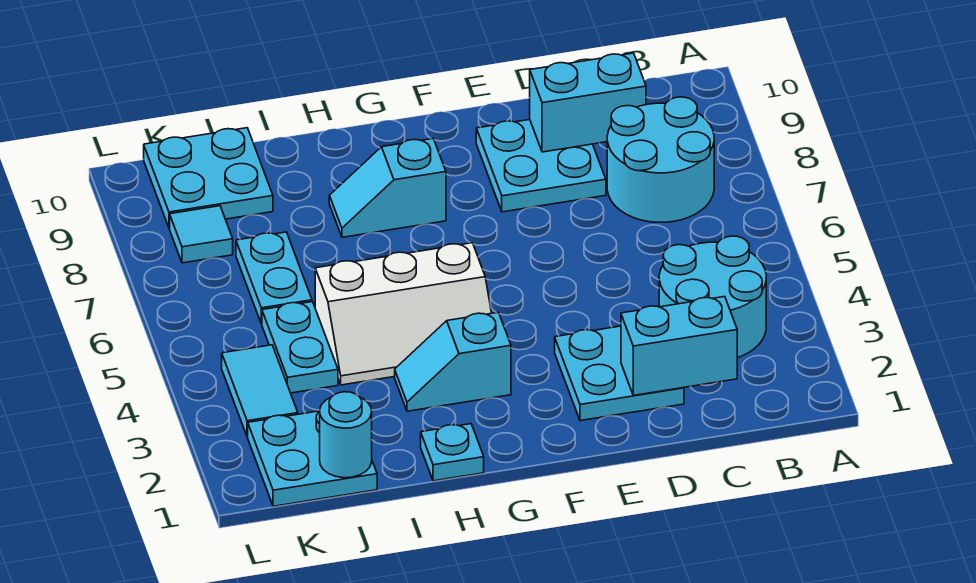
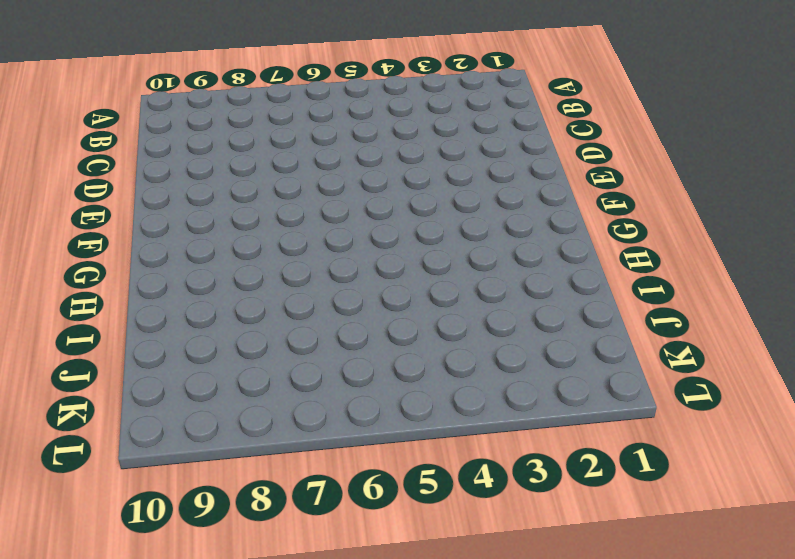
none -> cyan round brick B3:C4 level 1
none -> cyan round brick B7:C8 level 1
none -> cyan plate D2:E3 level 1

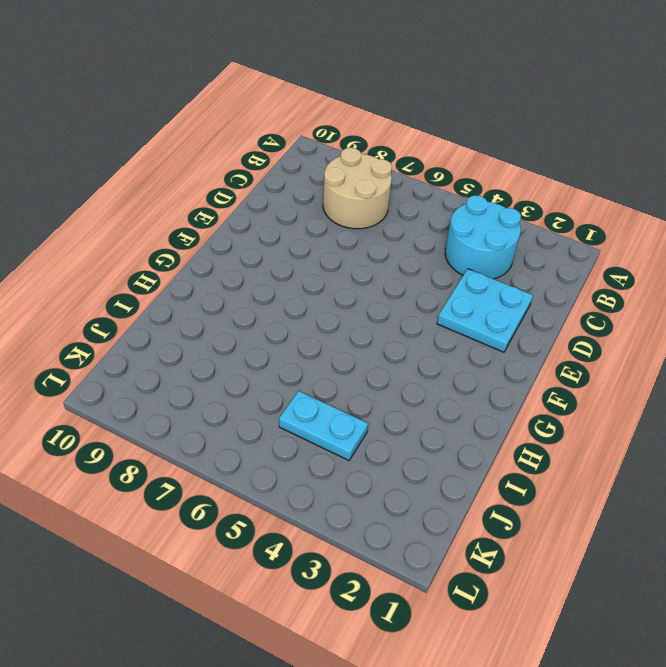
tan round brick B7:C8 level 1 -> cyan round brick B7:C8 level 1
none -> cyan plate D8:E9 level 1
none -> cyan slope G3:H3 level 1 top G
none -> white slope G4:I5 level 1 top 5

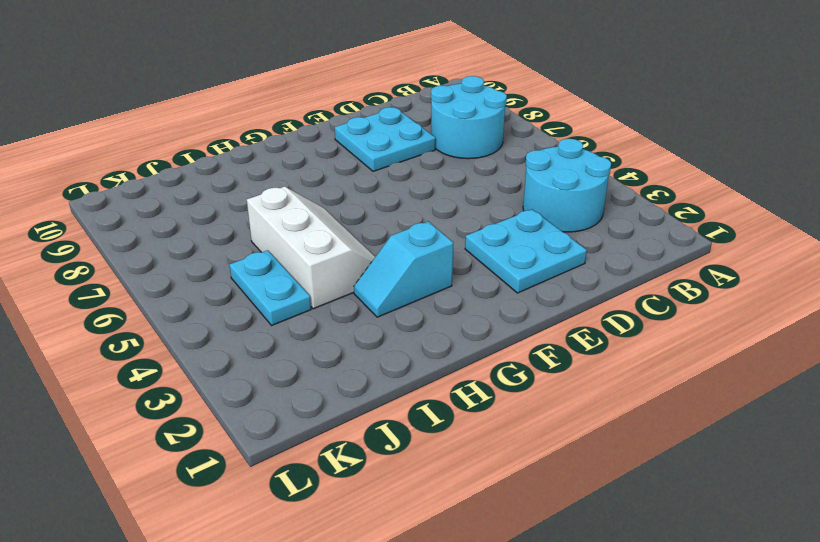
white slope H4:I6 level 1 top I -> white slope G4:I5 level 1 top 5
none -> cyan slope G8:H8 level 1 top G
none -> cyan plate H1 level 1
none -> cyan plate J1:K2 level 1

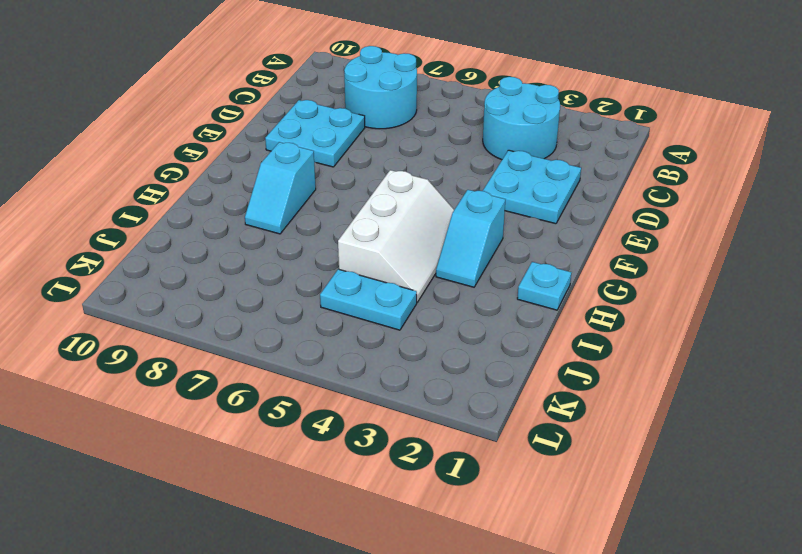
none -> cyan plate J1:K2 level 1
none -> cyan plate J6:J7 level 1
none -> cyan plate J9:K10 level 1

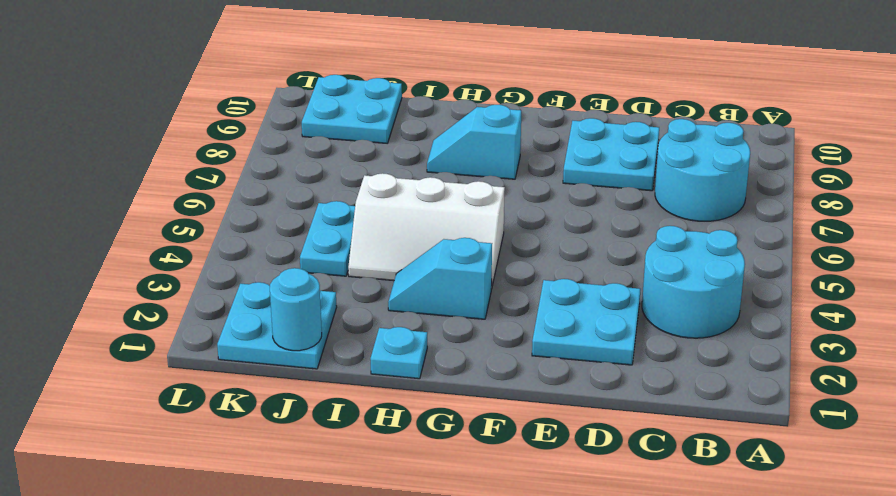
none -> cyan plate J6:J7 level 1
none -> cyan tile K3:K4 level 1
none -> cyan tile K8 level 1

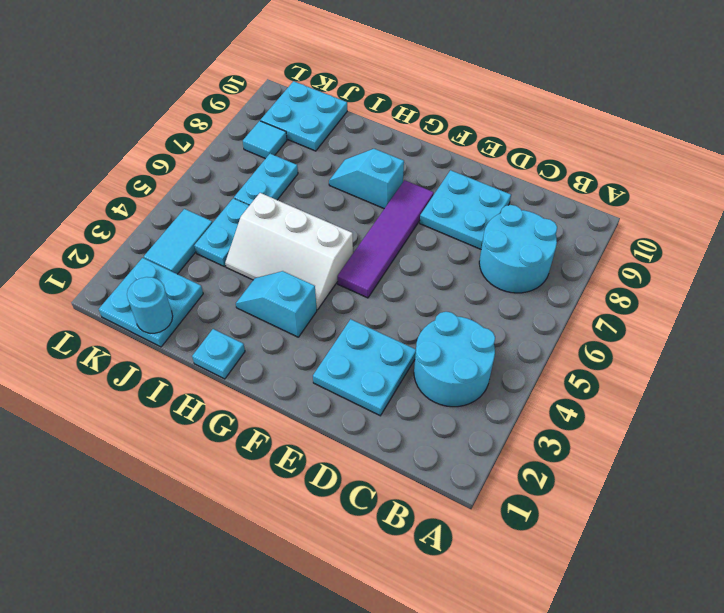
purple tile F5:F8 level 1 -> none
none -> cyan brick C2:D2 level 2
none -> cyan brick C9:D9 level 2

